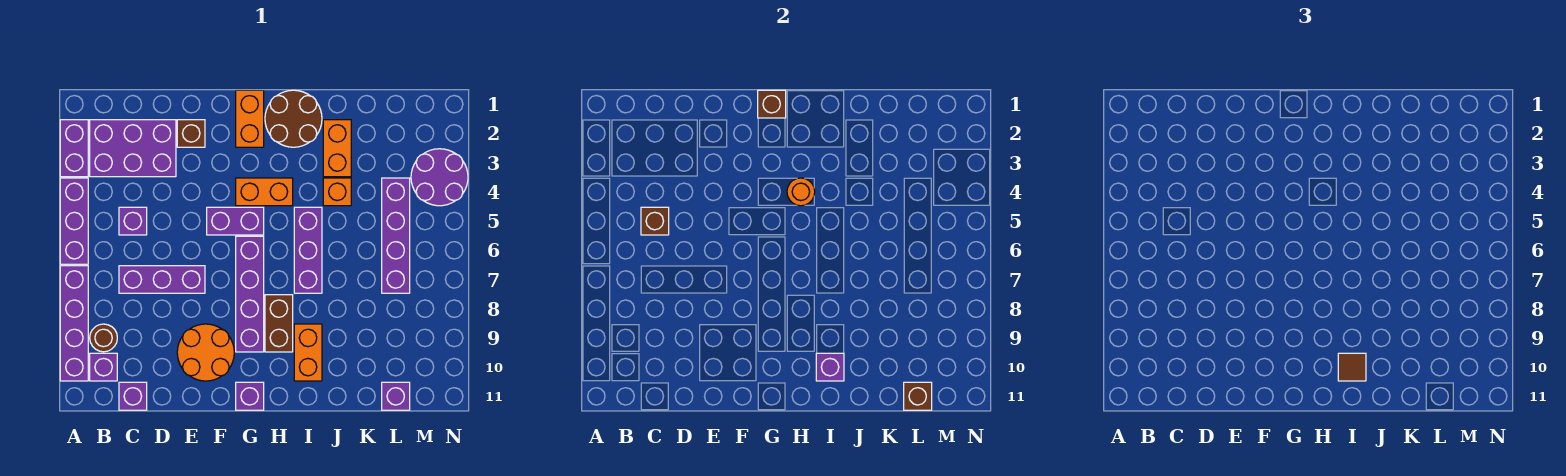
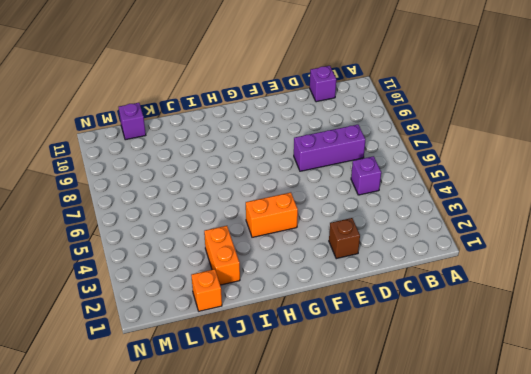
orange brick K1 level 1 -> orange brick J4 level 1
none -> purple brick A2:A3 level 1
none -> purple brick A4:A6 level 1
none -> purple brick A7:A10 level 1
none -> purple brick B2:D3 level 1

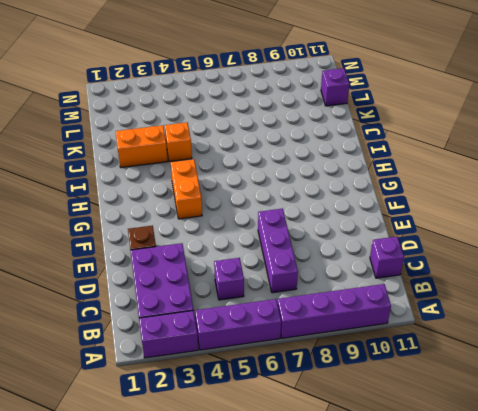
none -> brown round brick B9 level 1
none -> purple brick B10 level 1
none -> orange round brick E9:F10 level 1
none -> purple brick F5:G5 level 1

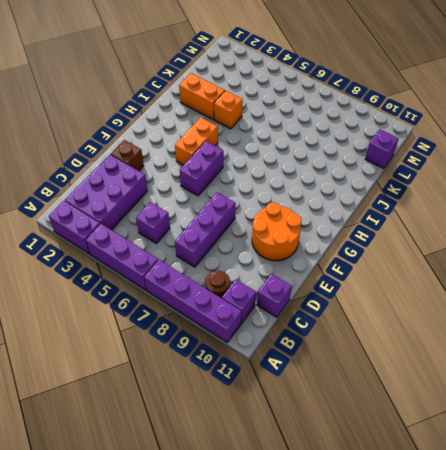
none -> orange brick G1:G2 level 1
none -> purple brick G6:G9 level 1
none -> purple brick G11 level 1
none -> brown round brick H1:I2 level 1

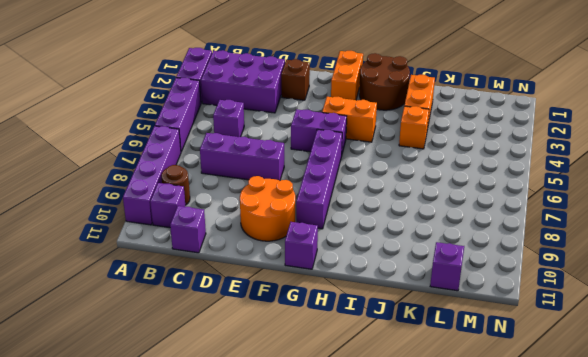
none -> brown brick H8:H9 level 1
none -> purple brick I5:I7 level 1
none -> orange brick I9:I10 level 1
none -> purple brick L4:L7 level 1

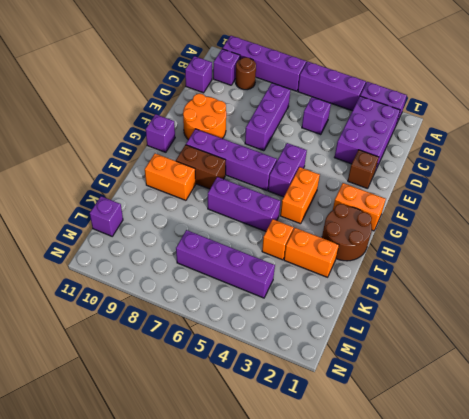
none -> purple round brick M3:N4 level 1
none -> brown brick C5 level 2
none -> brown brick G1 level 2
none -> orange round brick H4 level 2

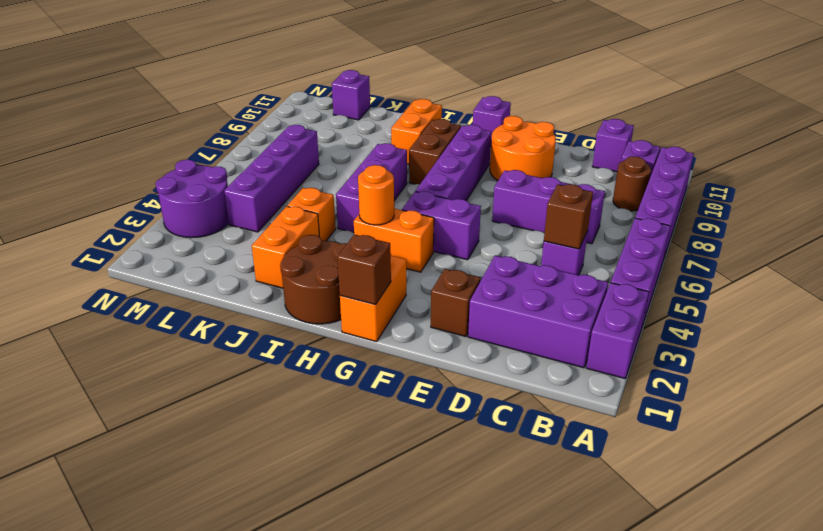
none -> purple brick I10 level 2
none -> brown brick L11 level 2
none -> brown tile I10 level 3

